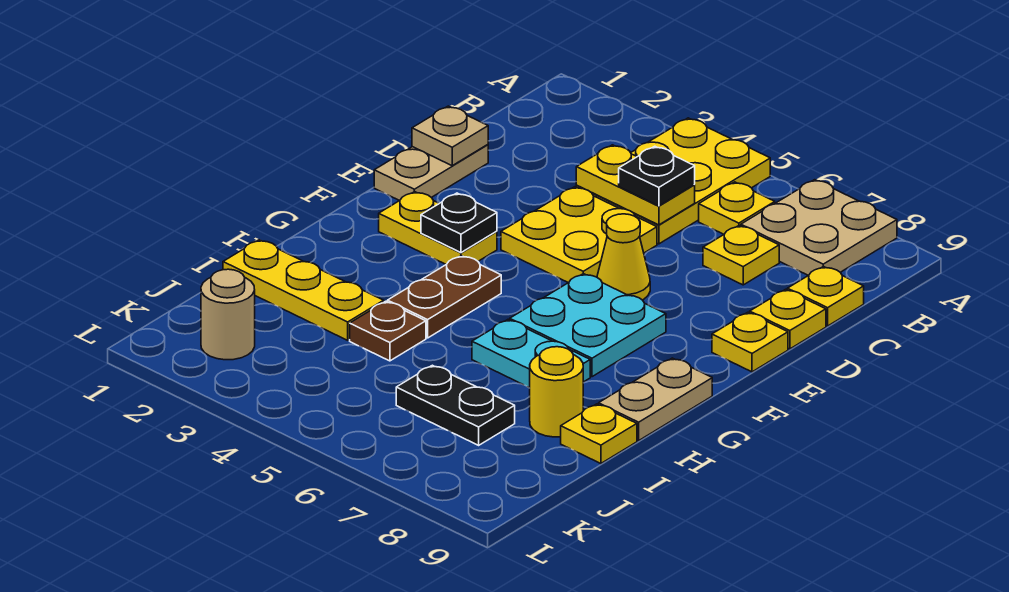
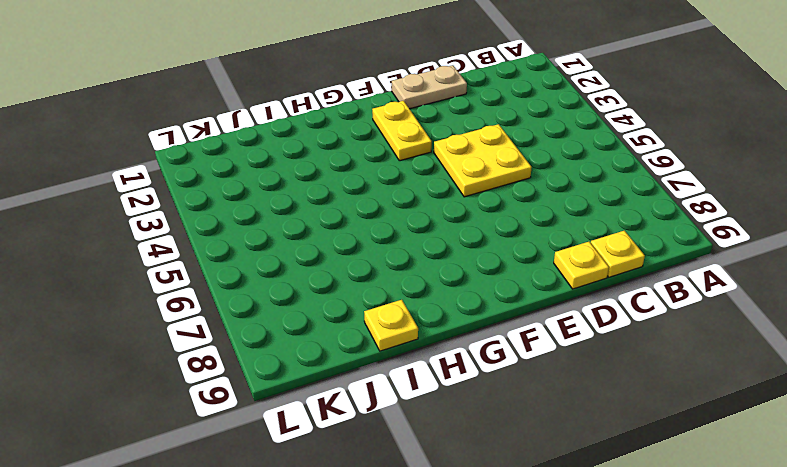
none -> yellow plate A4:C5 level 1
none -> tan plate A7:B8 level 1
none -> yellow plate B6 level 1

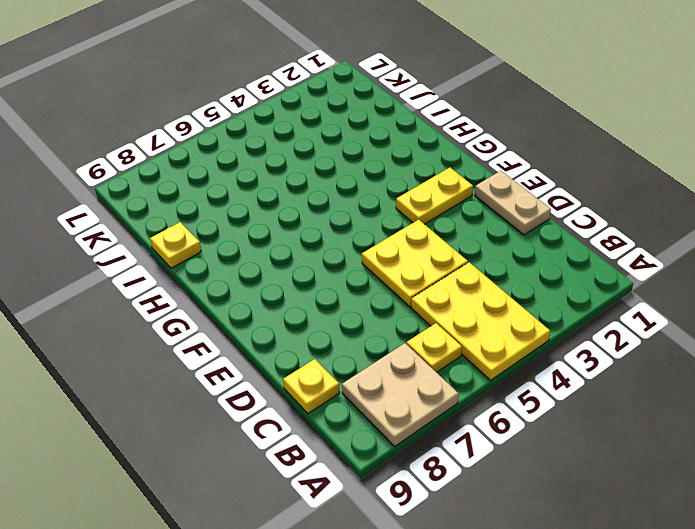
none -> yellow plate C7 level 1
none -> yellow plate D9 level 1
none -> yellow cone E6 level 1

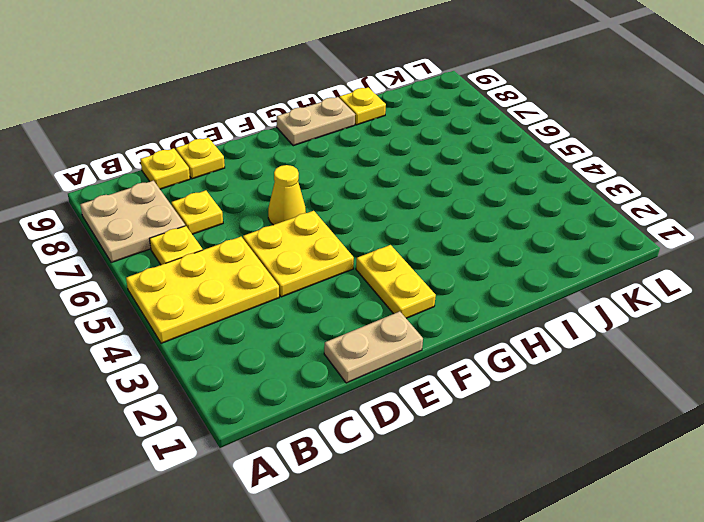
none -> yellow plate E9 level 1
none -> cyan plate F6:G7 level 1
none -> brown plate G4:H4 level 1

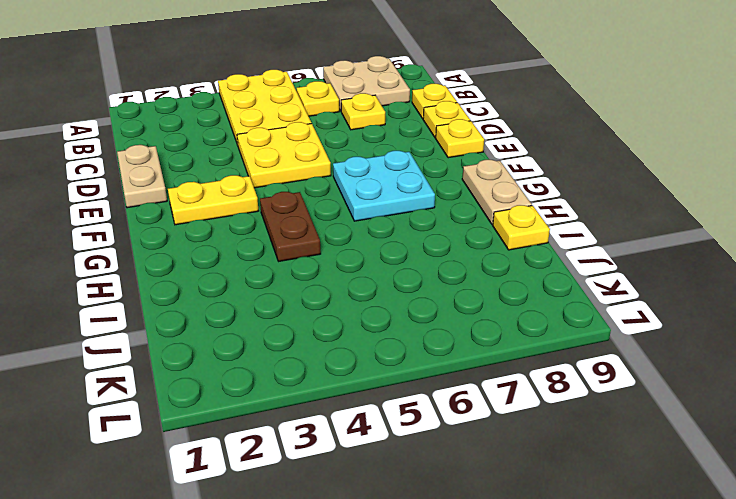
none -> yellow cone E6 level 1
none -> cyan plate H6:H7 level 1
none -> yellow plate I1:I3 level 1

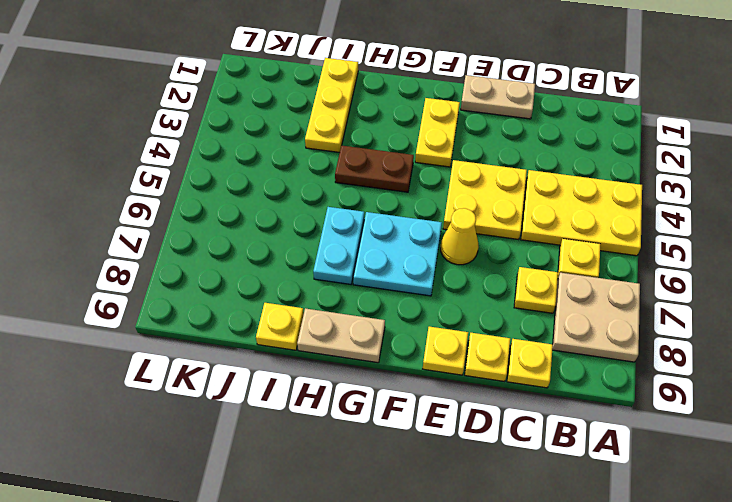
none -> brown plate I4 level 1
none -> yellow round brick I8 level 1
none -> black plate J6:J7 level 1

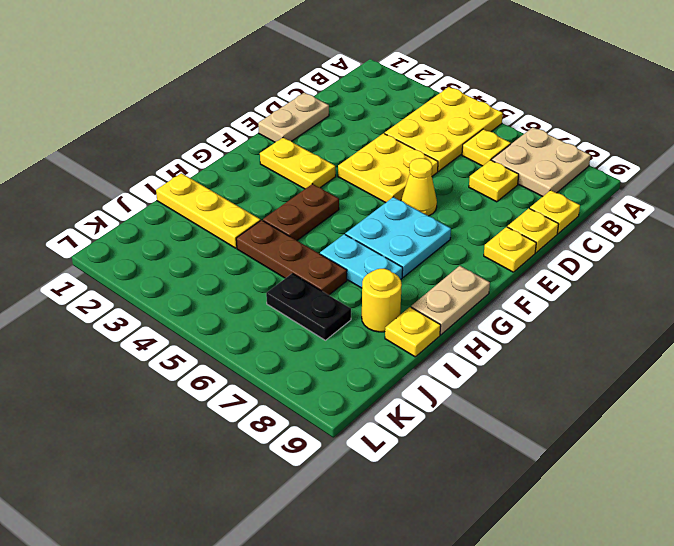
brown plate I4:I6 level 1 -> brown plate I4 level 1
none -> tan round brick K2 level 1
none -> yellow plate C4:C5 level 2
none -> tan plate D1 level 2

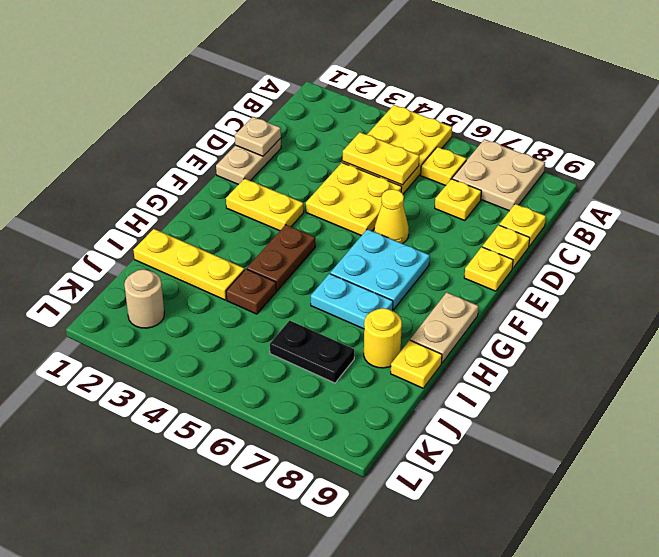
none -> black plate F3 level 2
none -> black plate C5 level 3

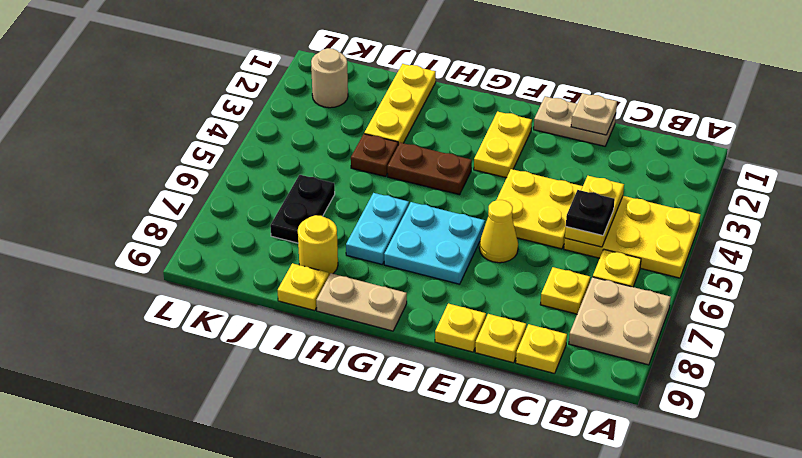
none -> black plate F3 level 2

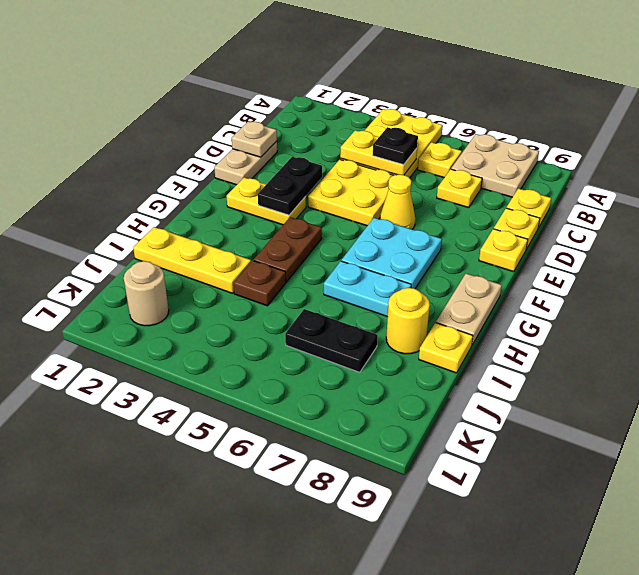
black plate E3:F3 level 2 -> black plate F3 level 2

